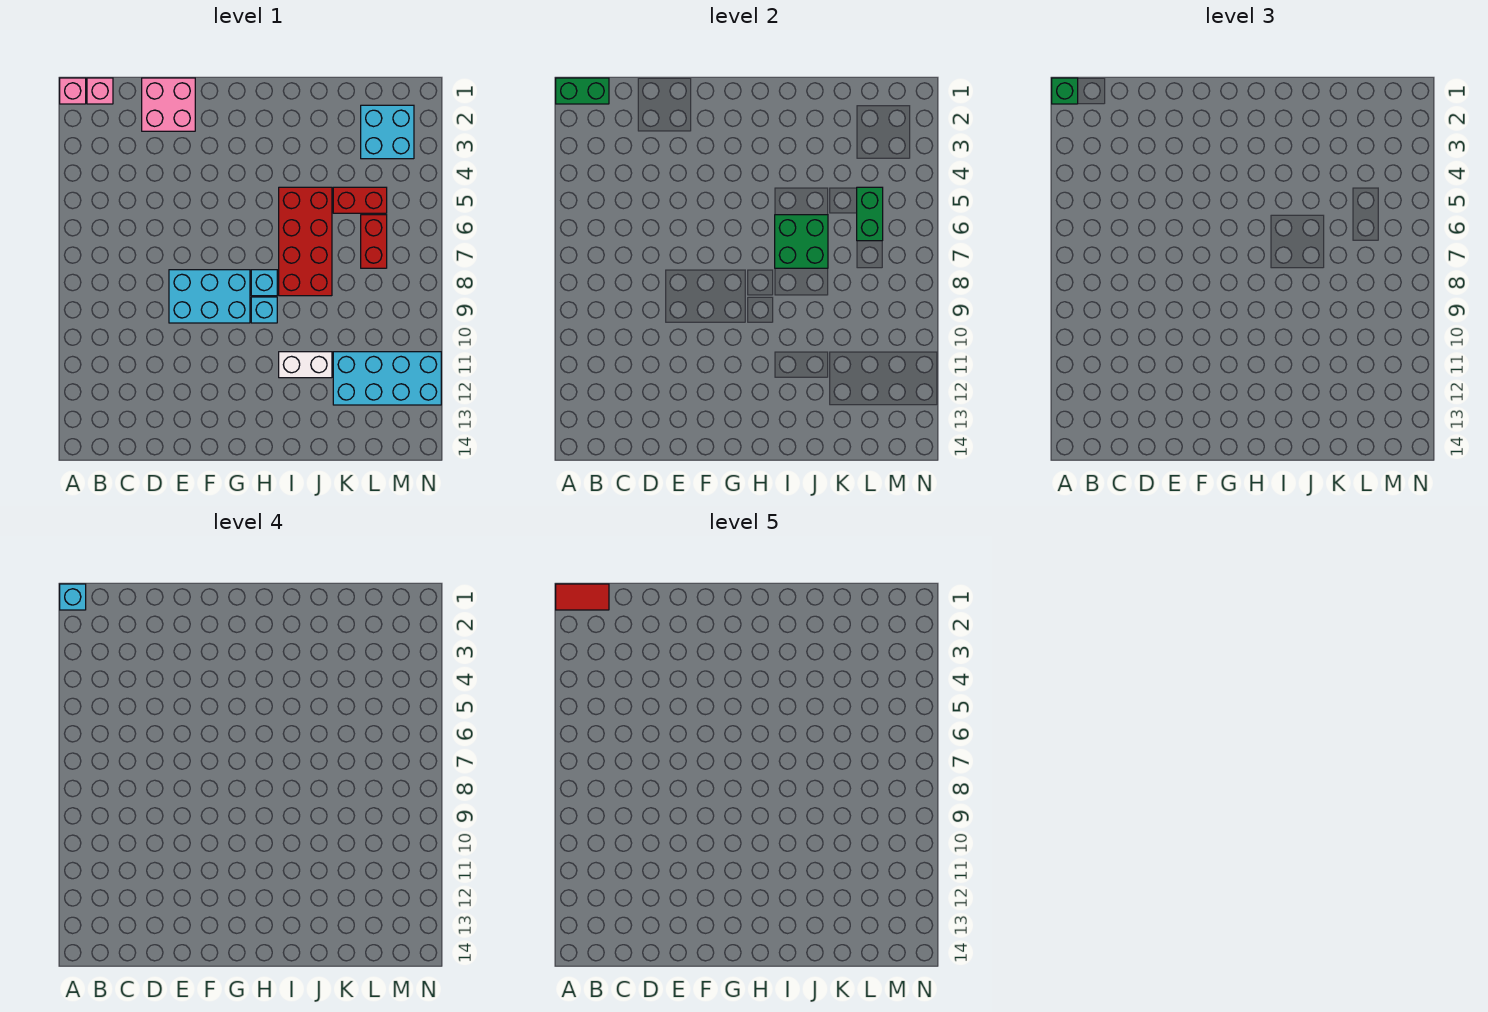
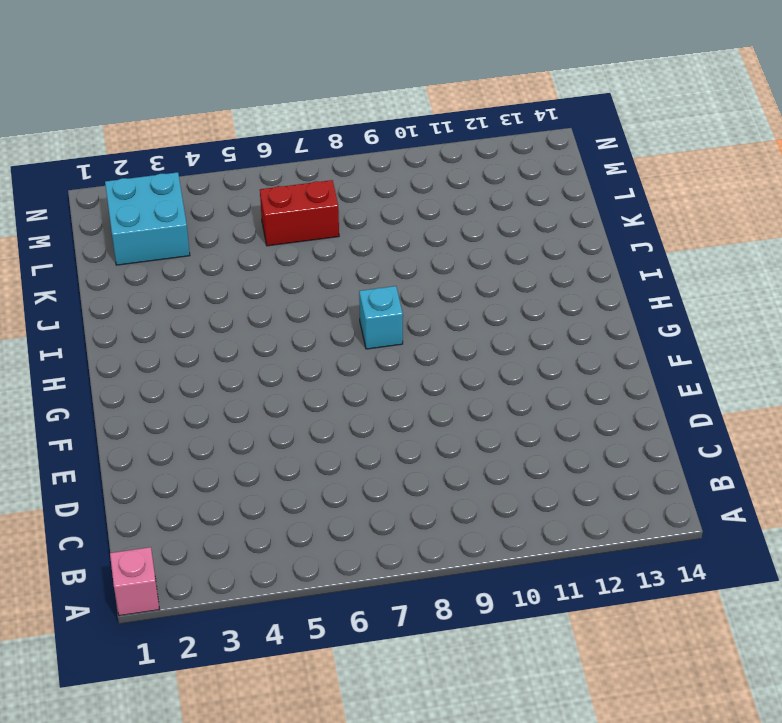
none -> pink brick B1 level 1
none -> pink brick D1:E2 level 1
none -> cyan brick E8:G9 level 1

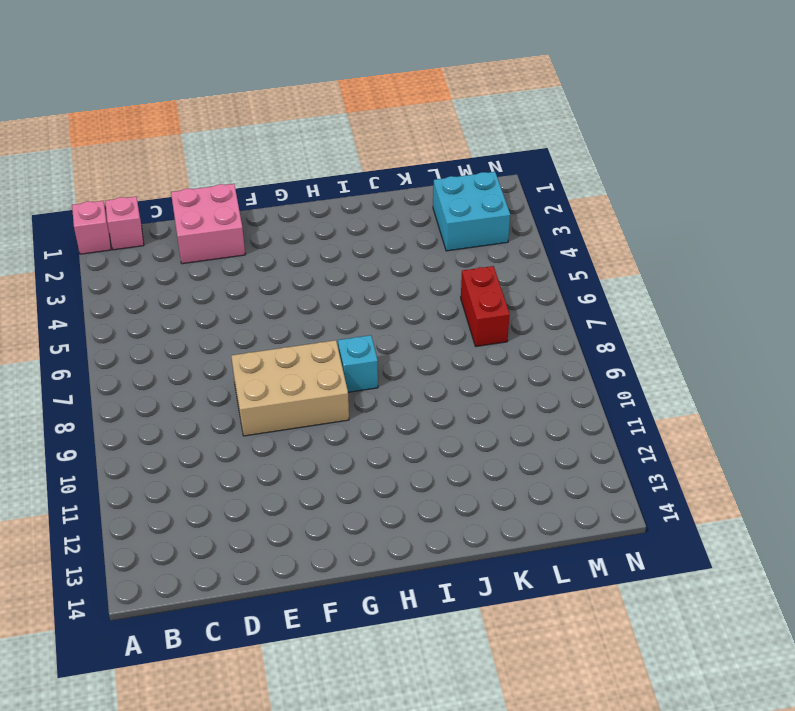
tan brick E8:G9 level 1 -> cyan brick E8:G9 level 1
none -> cyan brick H9 level 1
none -> red brick I5:J8 level 1
none -> white brick I11:J11 level 1

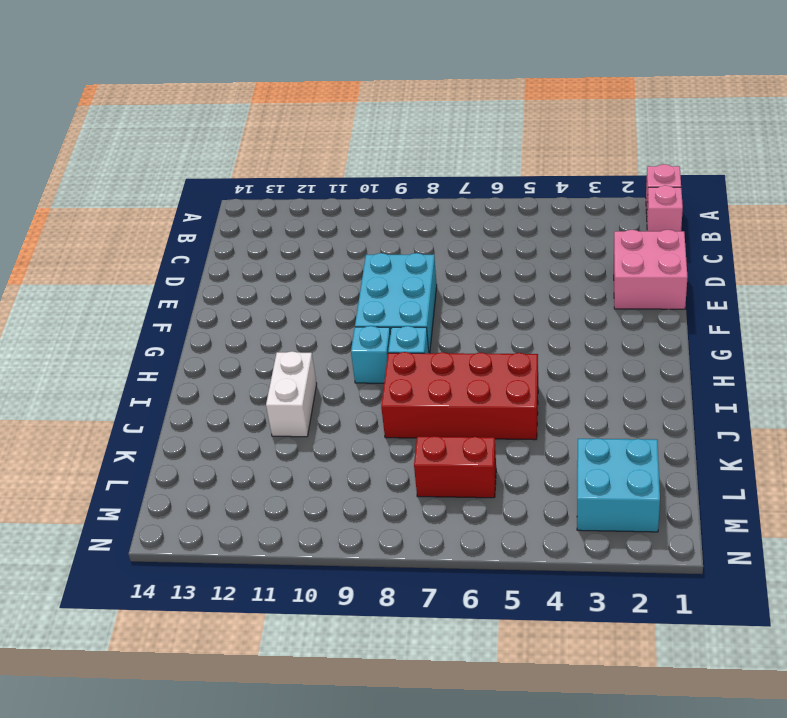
none -> red brick K5:L5 level 1
none -> cyan brick K11:N12 level 1
none -> green brick A1:B1 level 2

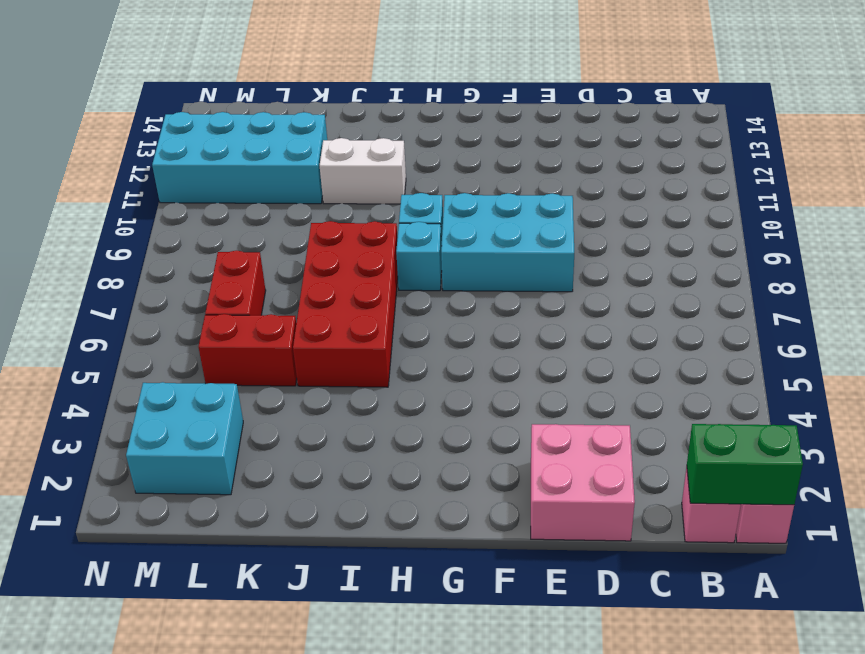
none -> green brick I6:J7 level 2
none -> green brick L5:L6 level 2
none -> green brick A1 level 3

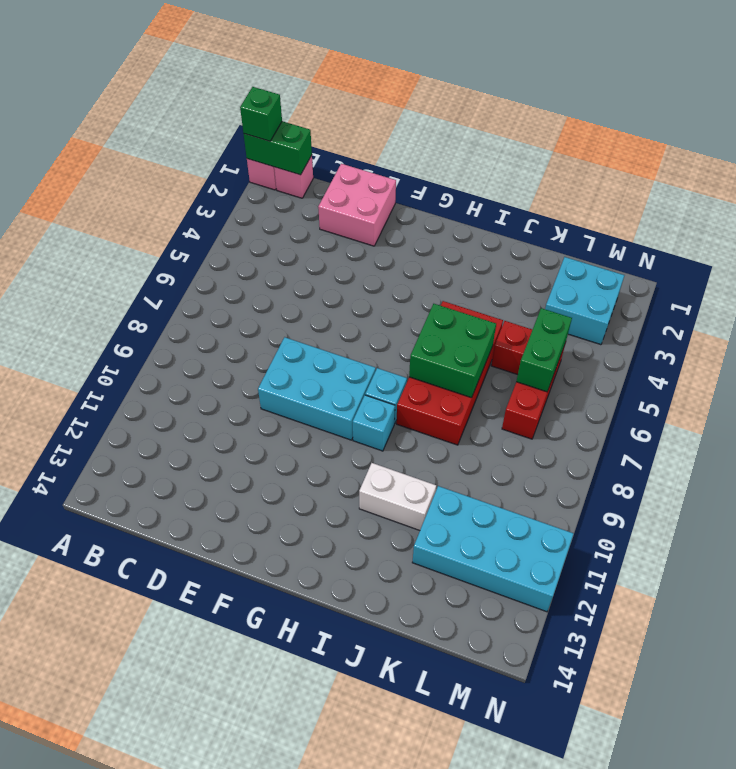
none -> cyan brick A1 level 4
none -> red tile A1:B1 level 5

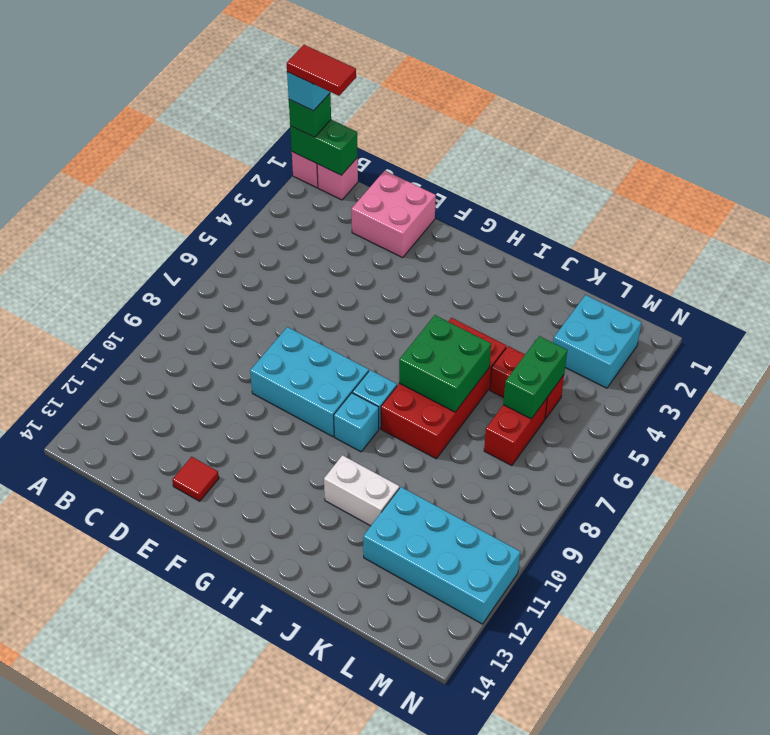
red tile E13 level 1 -> none

